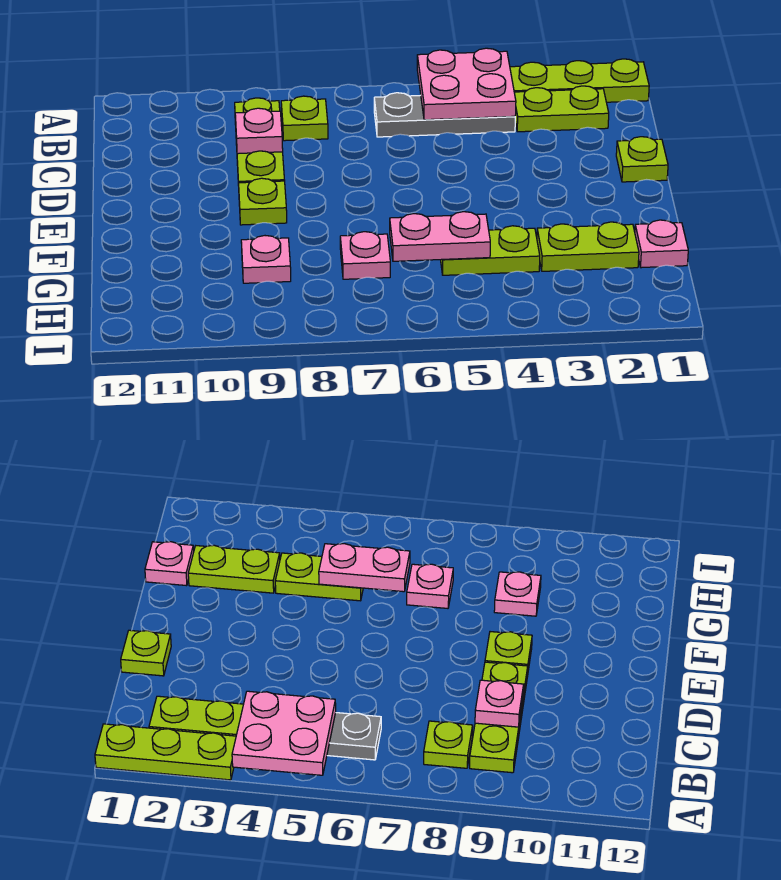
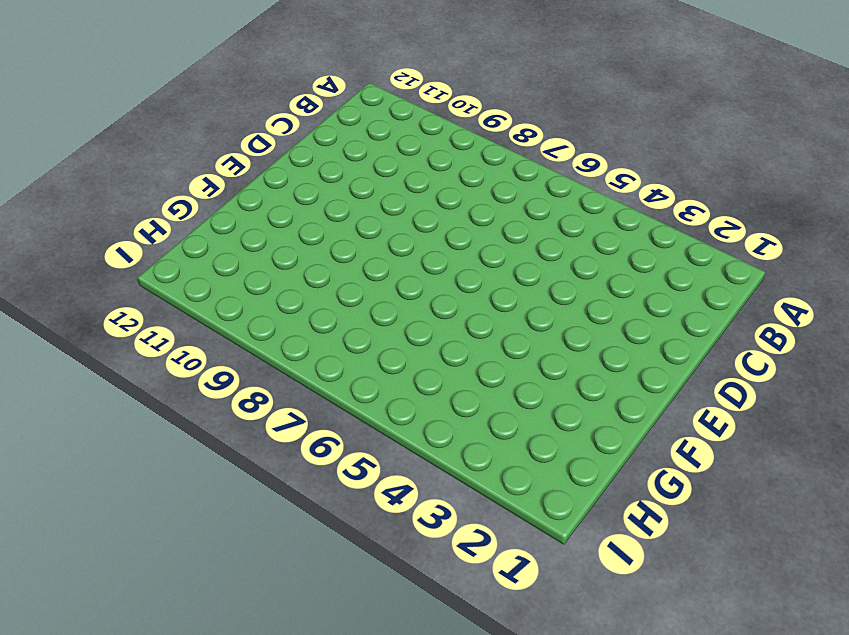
none -> lime plate A1:A3 level 1
none -> lime plate B2:B3 level 1
none -> grey plate B4:B6 level 1

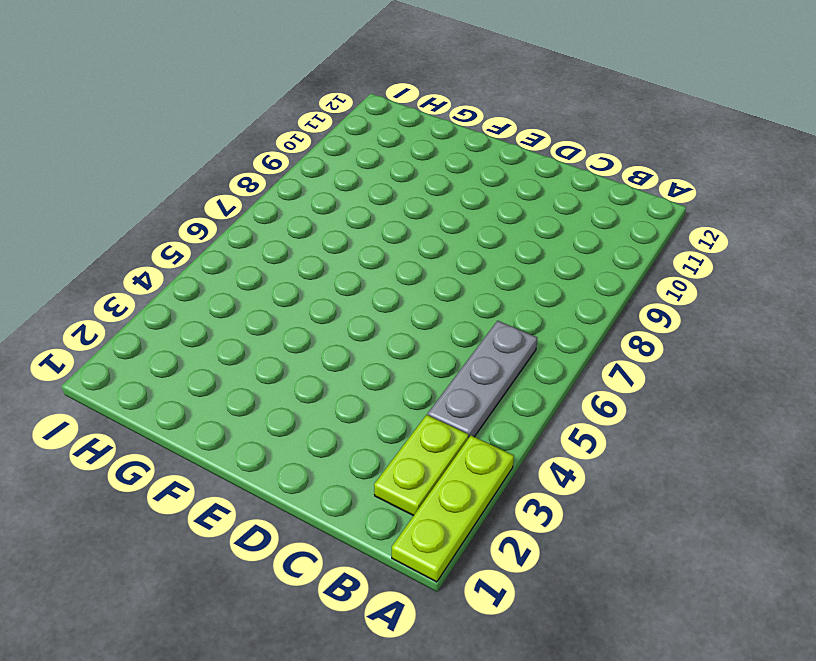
none -> lime plate B8 level 1
none -> lime plate B9:D9 level 1
none -> lime plate D1 level 1

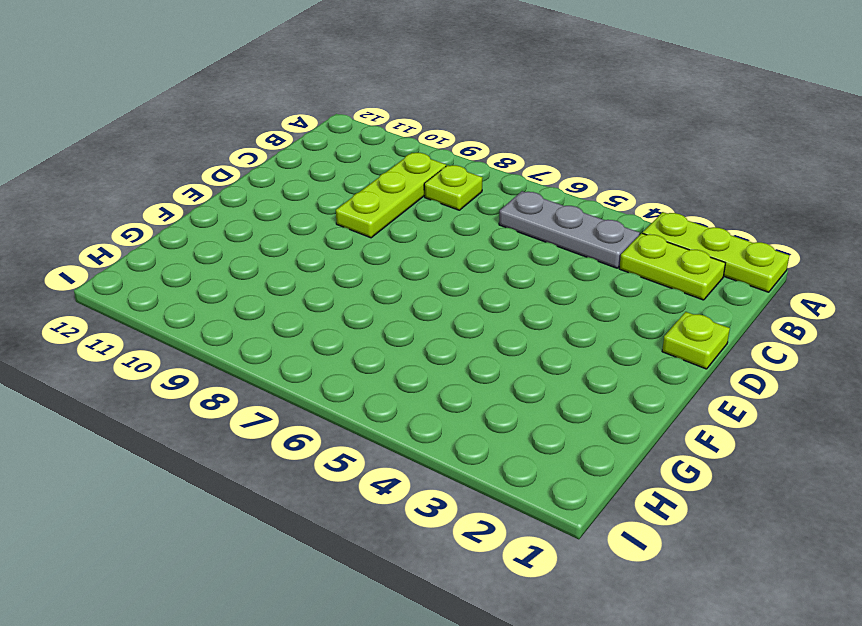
none -> lime plate E9 level 1
none -> pink plate G1 level 1
none -> lime plate G2:G3 level 1

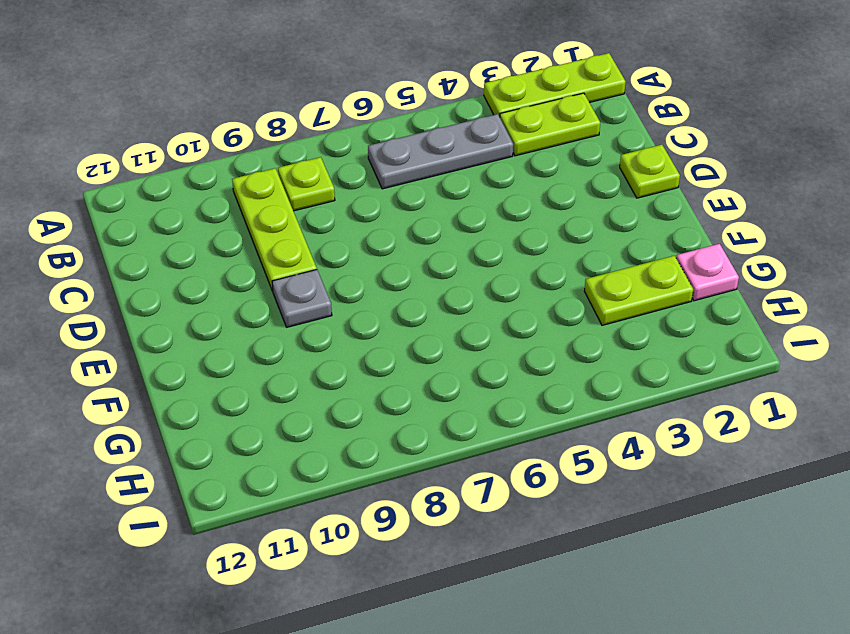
grey plate E9 level 1 -> lime plate E9 level 1
none -> lime plate G4:G5 level 1
none -> pink plate G7 level 1
none -> pink plate G9 level 1

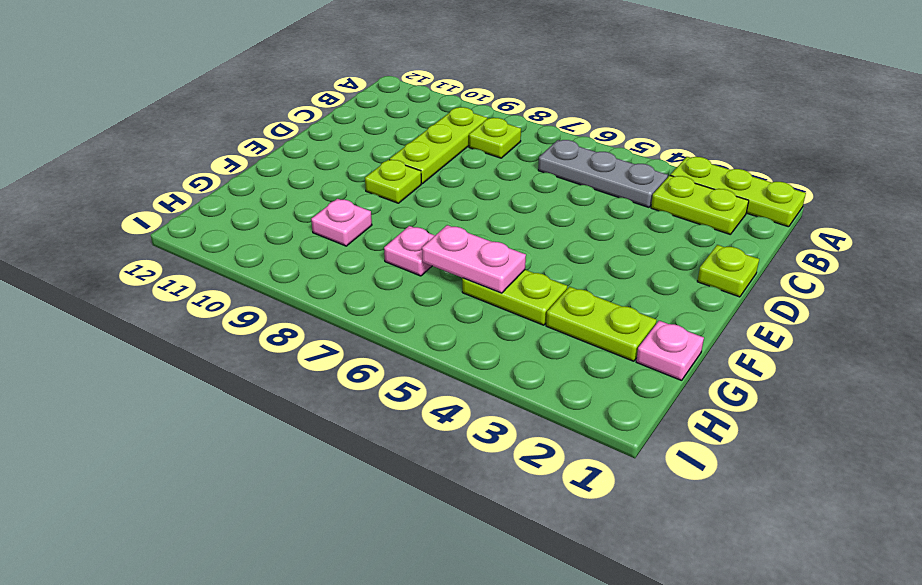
none -> pink plate A4:B5 level 2
none -> pink plate C9 level 2

